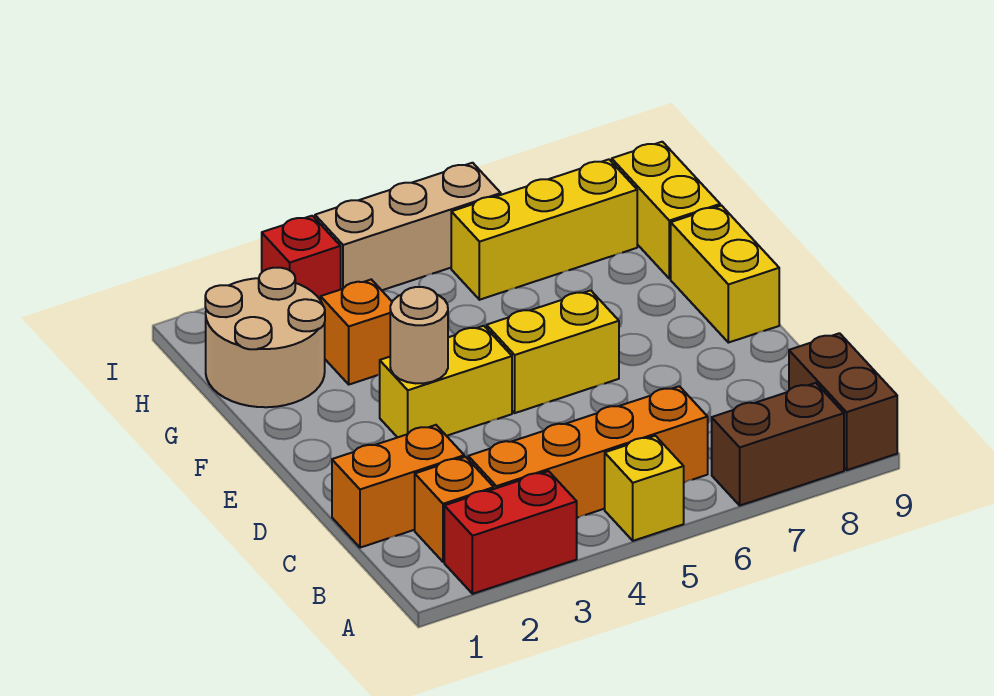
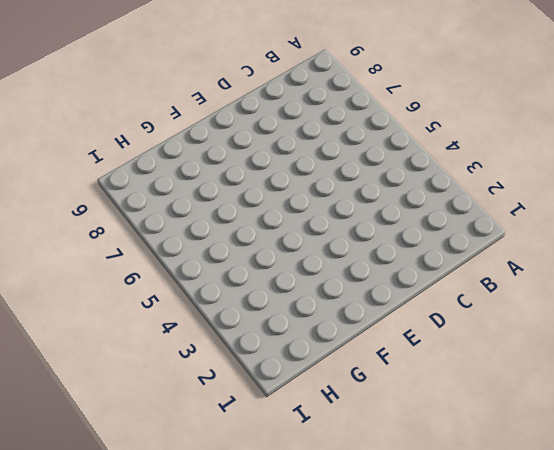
none -> red brick A2:A3 level 1
none -> yellow brick A5 level 1
none -> brown brick A7:A8 level 1

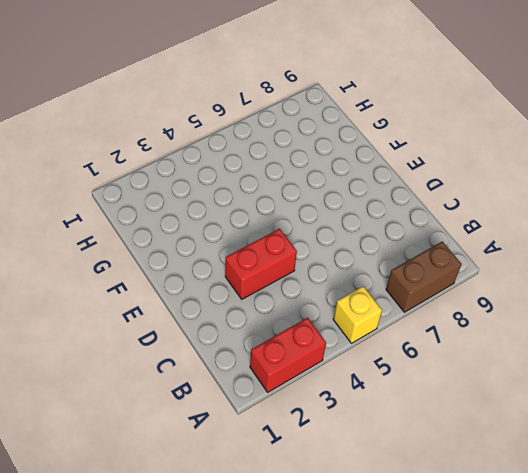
red brick D3:D4 level 1 -> none
none -> brown brick A9:B9 level 1
none -> orange brick B2 level 1
none -> orange brick B3:B6 level 1

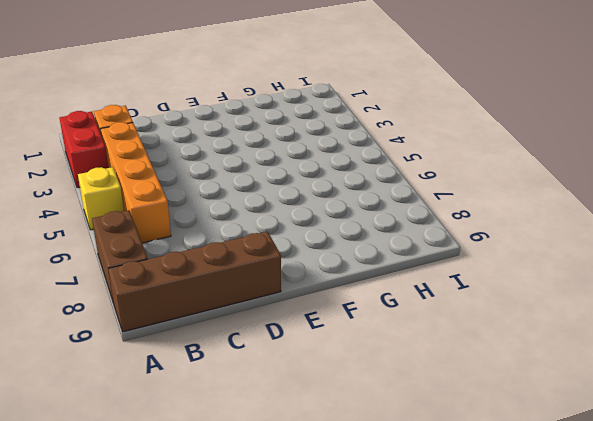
brown brick A9:D9 level 1 -> brown brick A9:B9 level 1
none -> orange brick C1:C2 level 1
none -> yellow brick E3:E4 level 1
none -> yellow brick E5:E6 level 1

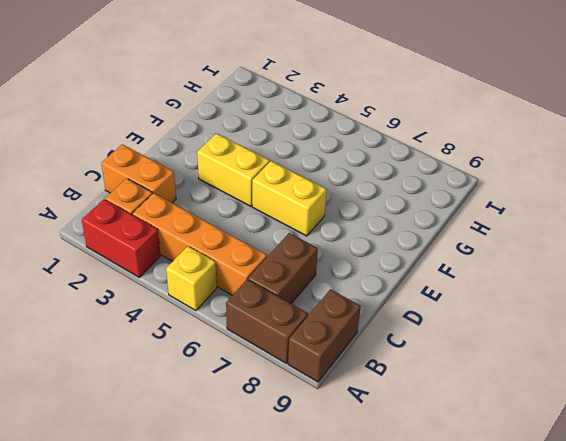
brown brick B7:C7 level 1 -> none
none -> yellow brick E9:F9 level 1
none -> tan round brick G1:H2 level 1
none -> orange brick G3 level 1

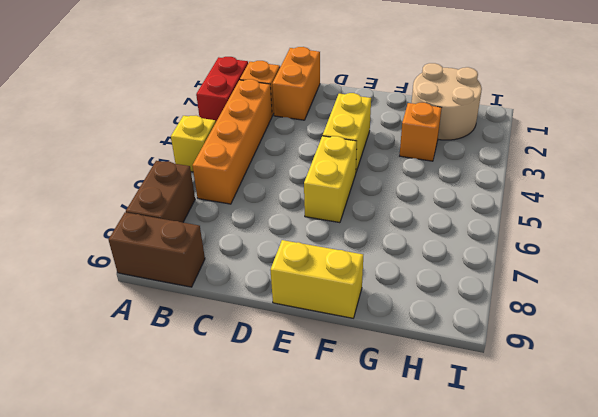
none -> yellow brick G9:H9 level 1
none -> yellow brick H6:H8 level 1
none -> red brick I3 level 1

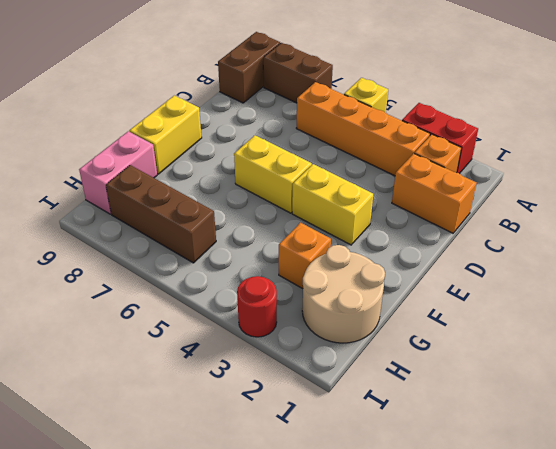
pink brick G9:H9 level 1 -> yellow brick G9:H9 level 1
brown brick H6:H8 level 1 -> yellow brick H6:H8 level 1
red round brick I3 level 1 -> red brick I3 level 1
none -> tan brick I4:I6 level 1
none -> tan round brick E3 level 2

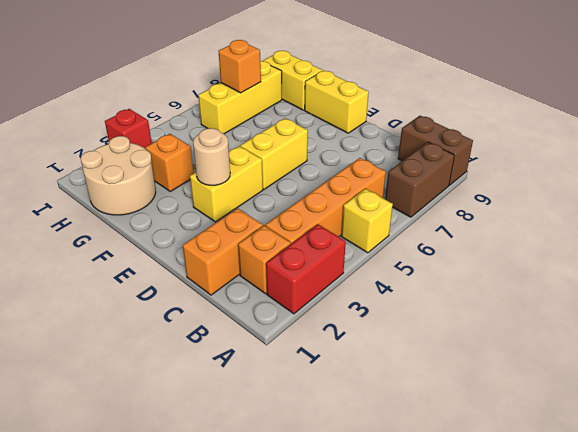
orange brick H7 level 2 -> none
none -> tan brick I4:I6 level 1

